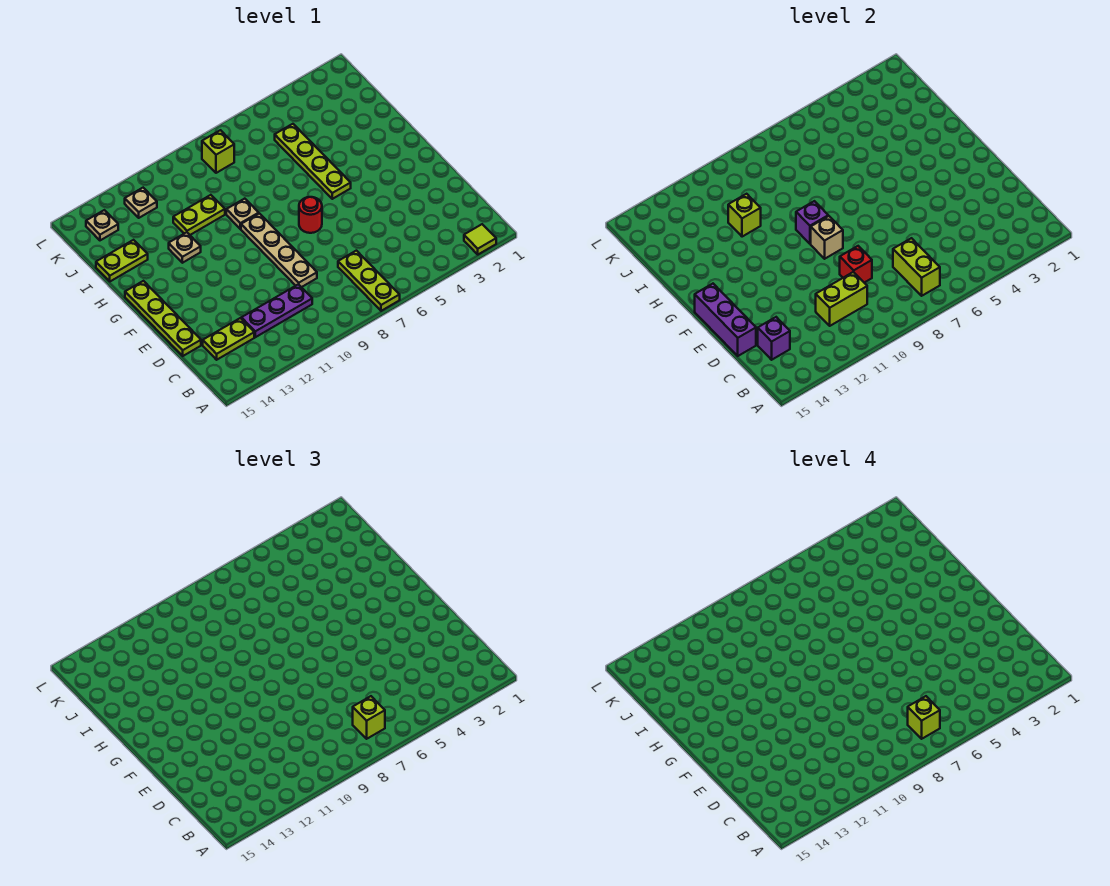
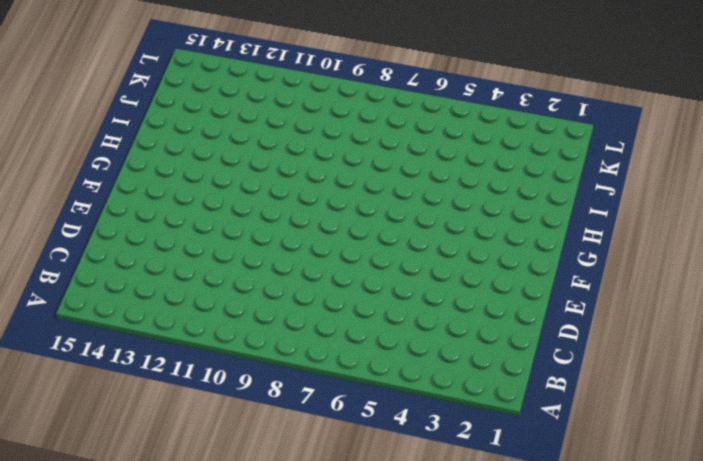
none -> lime tile A2 level 1
none -> lime plate A7:C7 level 1
none -> purple plate C10:C12 level 1

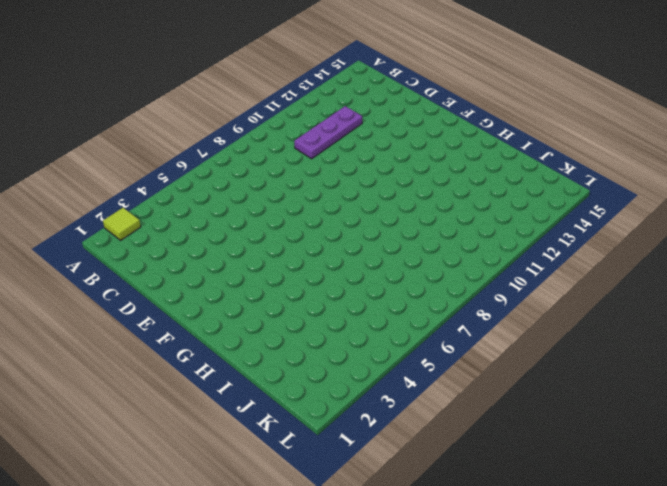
none -> lime plate A7:C7 level 1
none -> lime plate C13:C14 level 1
none -> tan plate D9:G9 level 1

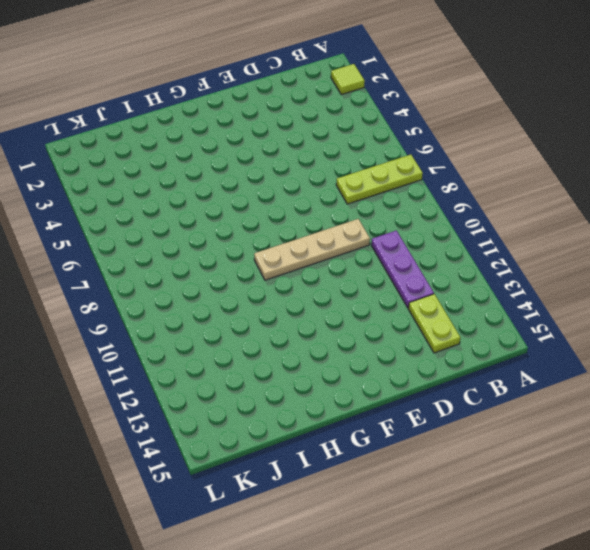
none -> lime plate D15:G15 level 1
none -> red round brick F7 level 1
none -> lime plate G5:J5 level 1

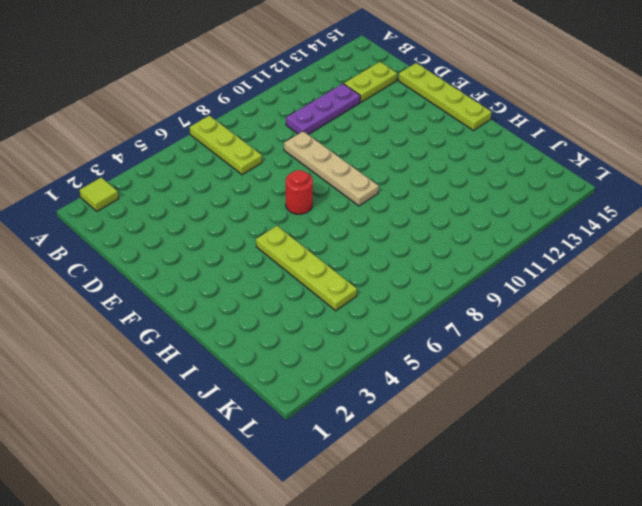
none -> tan plate H9 level 1
none -> tan plate H12 level 1
none -> lime plate I10:I11 level 1

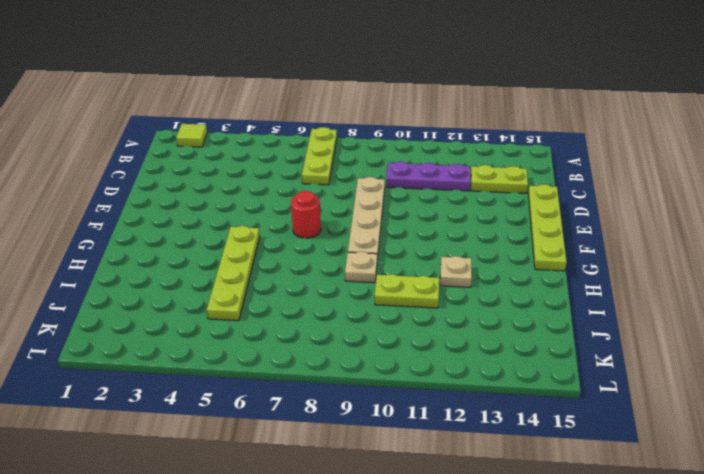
none -> lime plate I14:I15 level 1
none -> lime brick K8 level 1
none -> tan plate K12 level 1

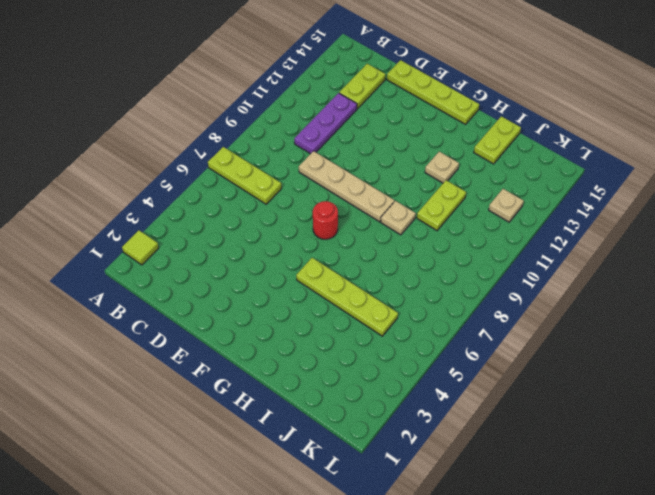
none -> lime brick K8 level 1
none -> tan plate K14 level 1
none -> lime brick B7:C7 level 2

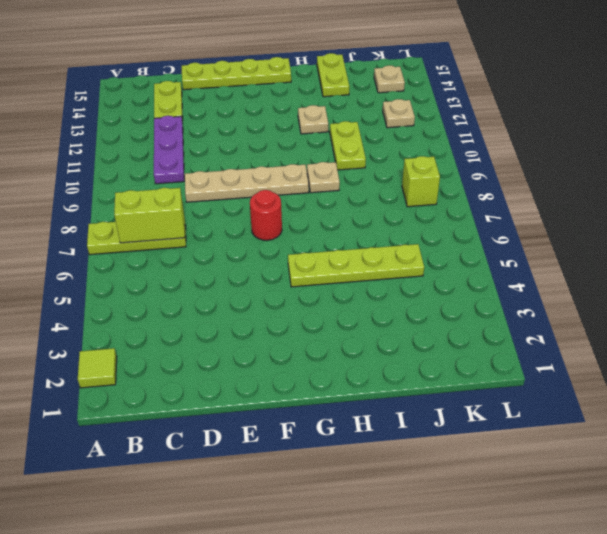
none -> lime brick C10:C11 level 2
none -> purple brick C14 level 2
none -> red brick D9 level 2

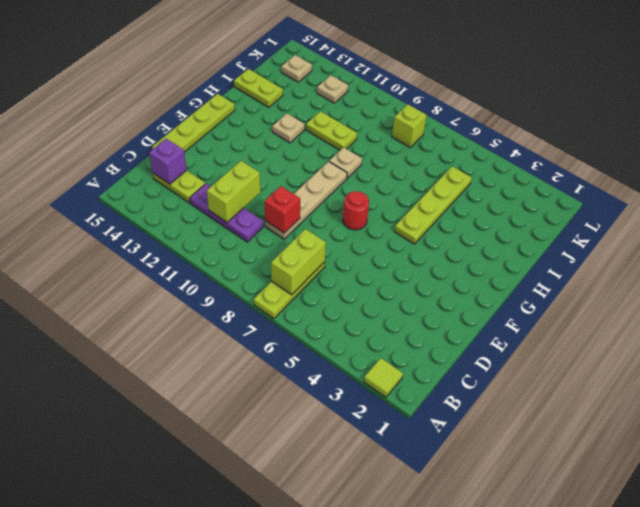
lime brick C11:D11 level 2 -> lime brick C10:C11 level 2
none -> purple brick D15:F15 level 2
none -> tan brick F9 level 2
none -> purple brick G9 level 2

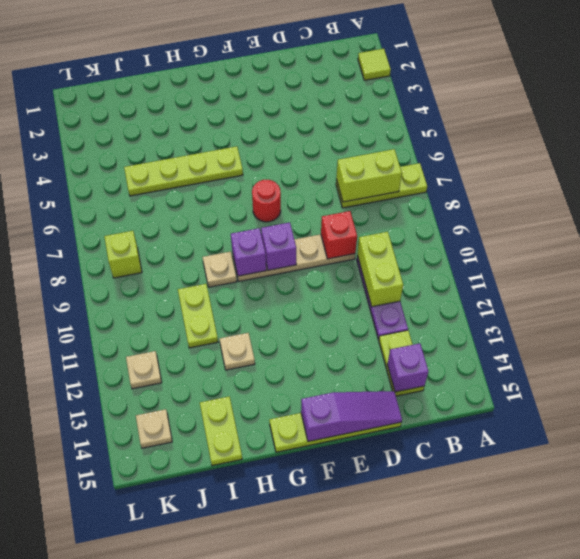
purple slope D15:F15 level 2 top F -> purple brick D15:F15 level 2
purple brick F9 level 2 -> tan brick F9 level 2
none -> lime brick I11 level 2
none -> lime brick B7 level 3
none -> lime brick B7 level 4

